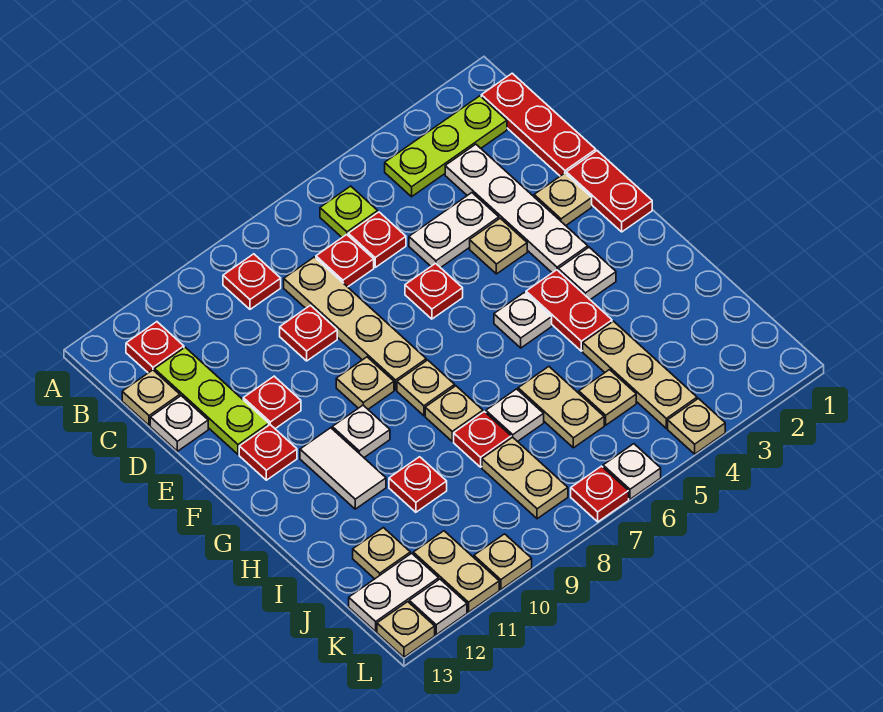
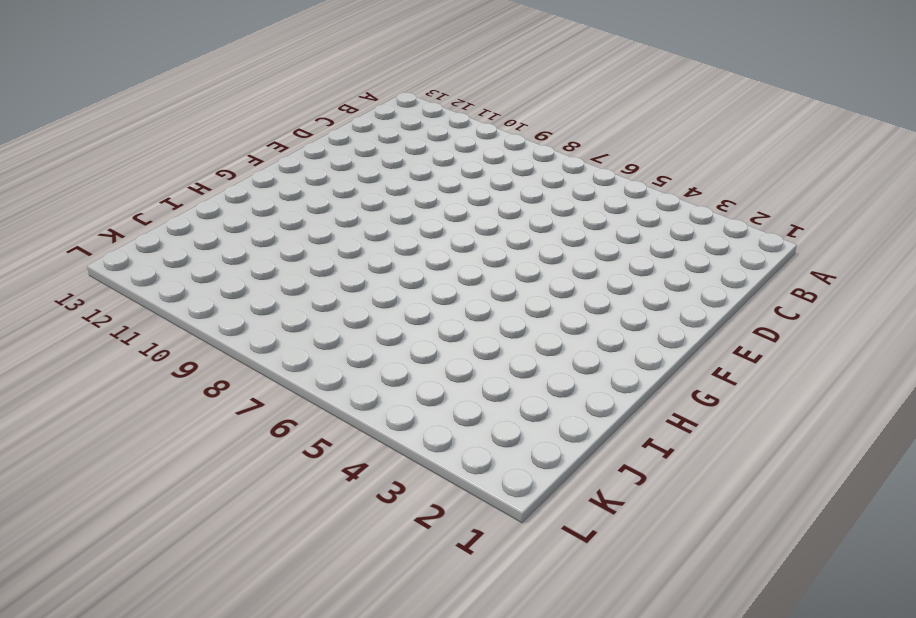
none -> red plate B1:D1 level 1
none -> lime plate B2:B4 level 1
none -> lime plate B6 level 1
none -> red plate B9 level 1

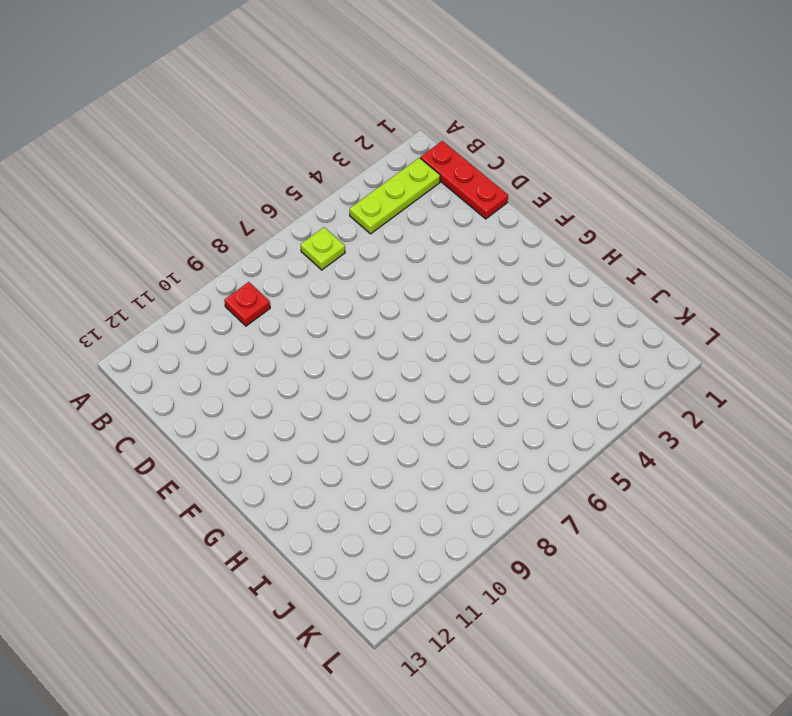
none -> red plate B12 level 1
none -> white plate C3:F3 level 1
none -> red plate C6 level 1
none -> red plate C7 level 1

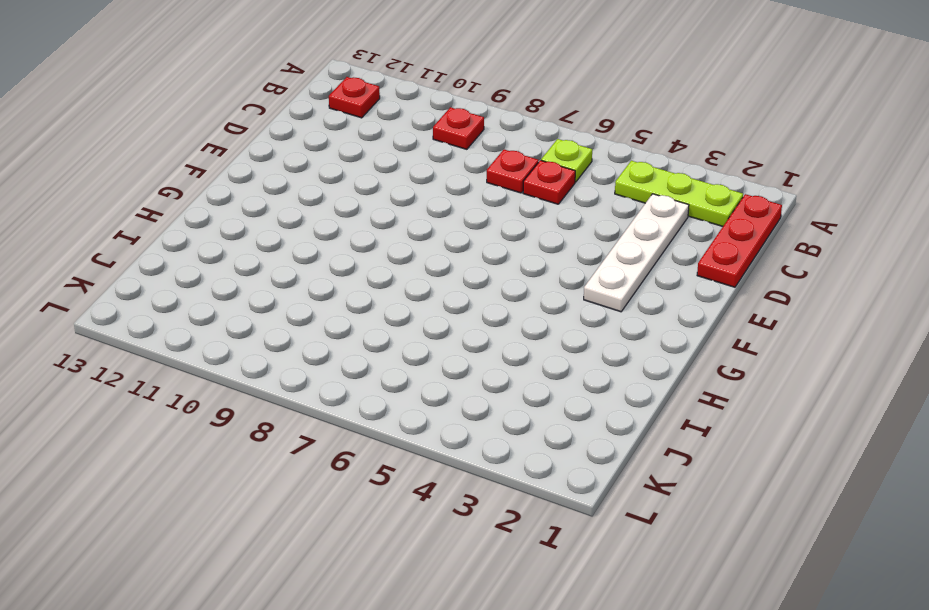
none -> tan plate C8:F8 level 1
none -> lime plate C12:E12 level 1
none -> tan plate C13 level 1
none -> white plate D4:D5 level 1

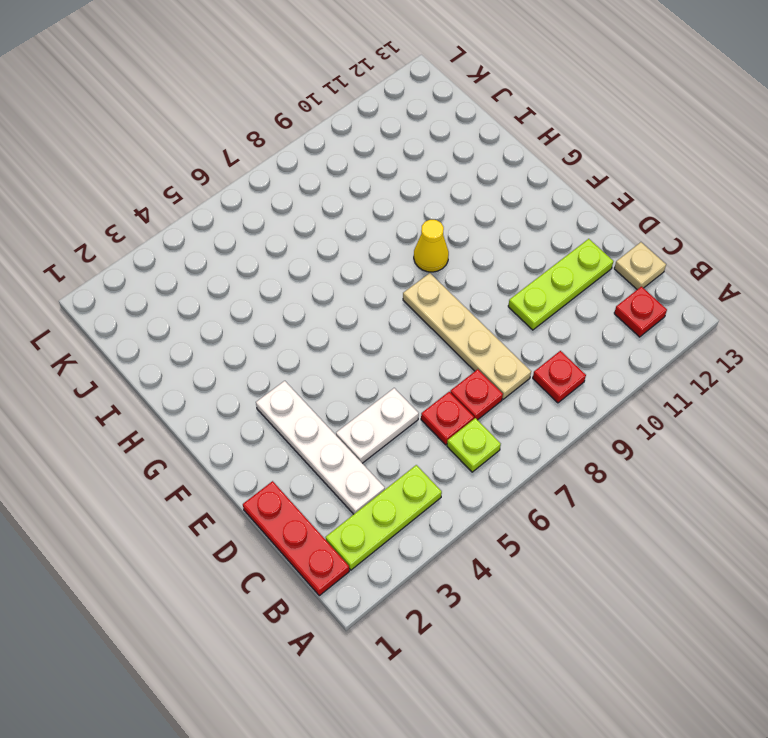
lime plate D10:D12 level 1 -> lime plate C12:E12 level 1
yellow cone G9 level 1 -> none
none -> red plate D9 level 1
none -> white plate D13 level 1
none -> red plate E1:F1 level 1
none -> tan plate E2 level 1

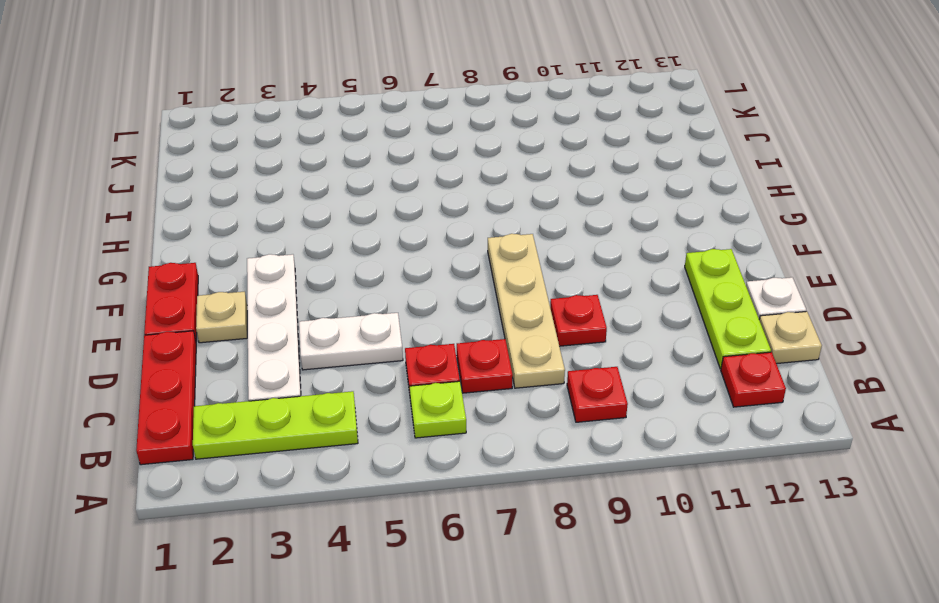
none -> tan plate E4 level 1
none -> red plate E6 level 1
none -> red plate E11 level 1
none -> tan plate F9 level 1

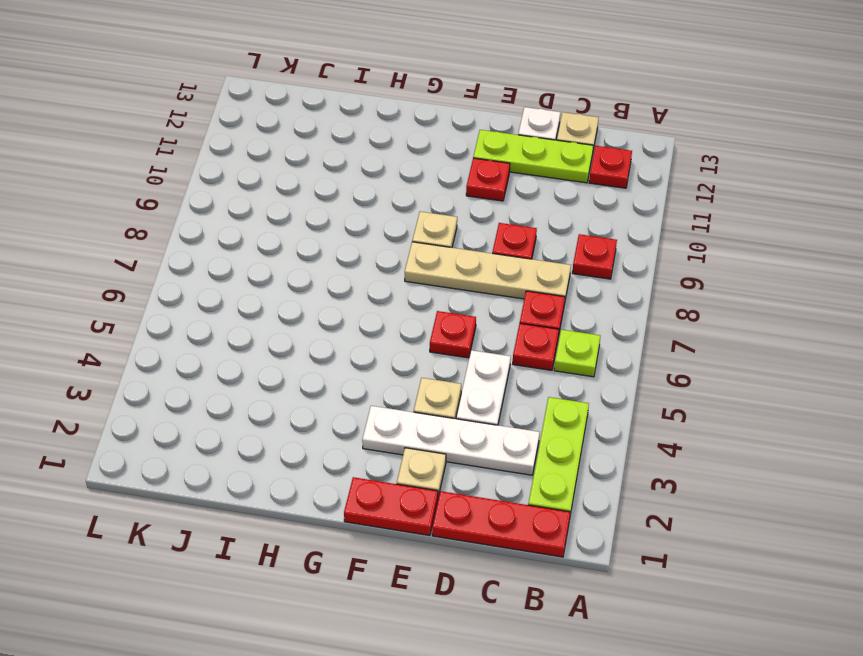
none -> red plate F12 level 1
none -> white plate G3 level 1
none -> red plate G4:H4 level 1
none -> white plate G5 level 1

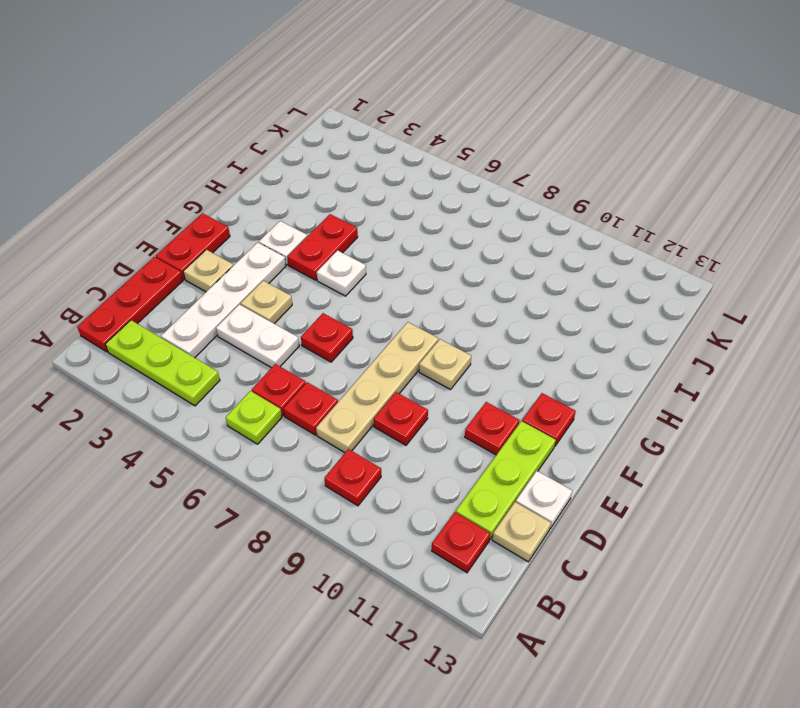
none -> tan plate G8 level 1
none -> white plate G10 level 1
none -> white tile G11:H11 level 1
none -> tan plate H8 level 1

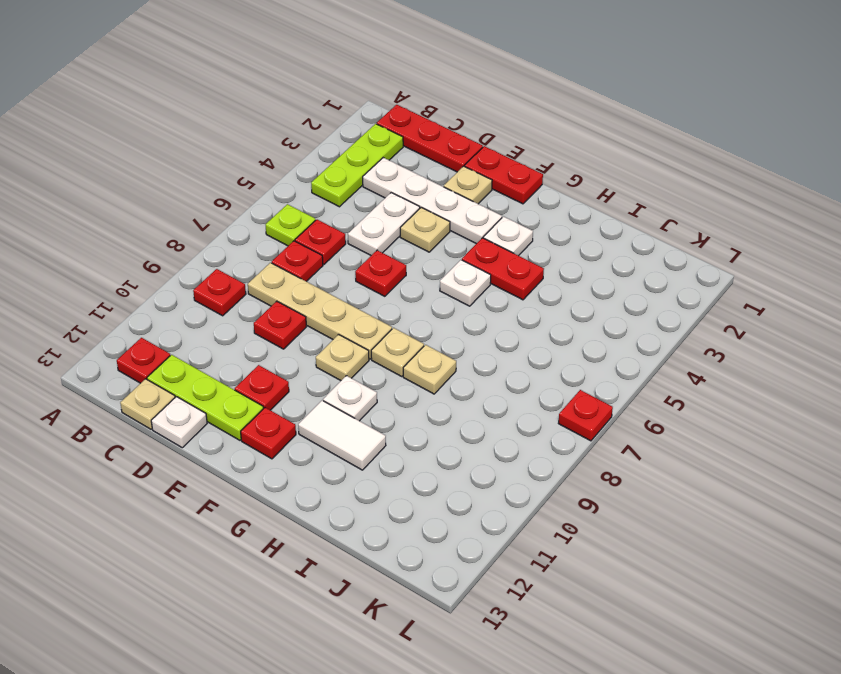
none -> tan plate I4:K4 level 1
none -> tan plate I6:J6 level 1
none -> white plate I7 level 1
none -> red plate I8 level 1

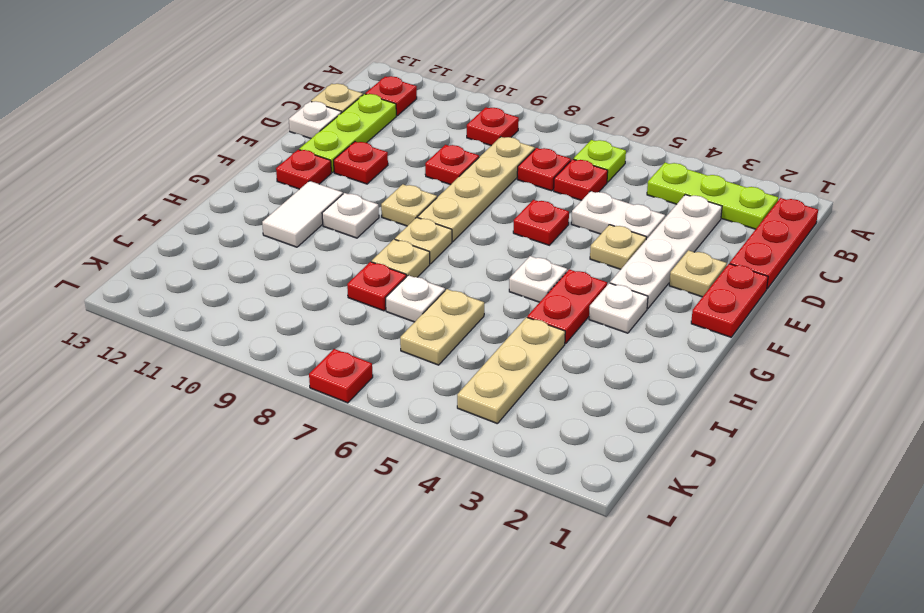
none -> red plate I10 level 1
none -> tan plate J5 level 1
none -> tan plate J8:K8 level 1
none -> tan plate J12 level 1

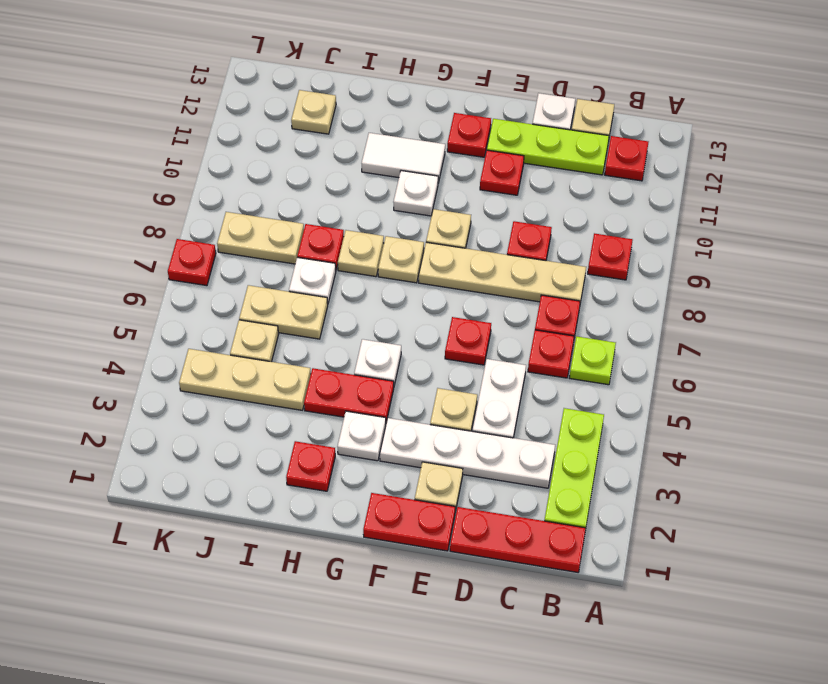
red plate H2 level 1 -> red plate I10 level 1
none -> tan plate K11:L11 level 1
none -> white plate K12:K13 level 1
none -> tan plate L4 level 1
none -> white plate L6 level 1

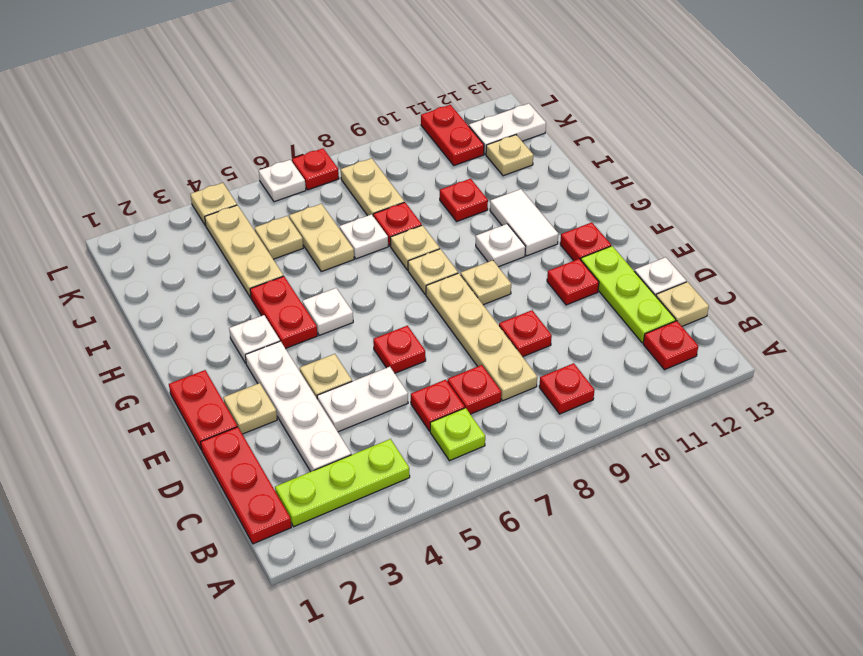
red plate K11:L11 level 1 -> tan plate K11:L11 level 1
none -> tan plate L10 level 1
none -> white plate L12 level 1
none -> tan plate L13 level 1

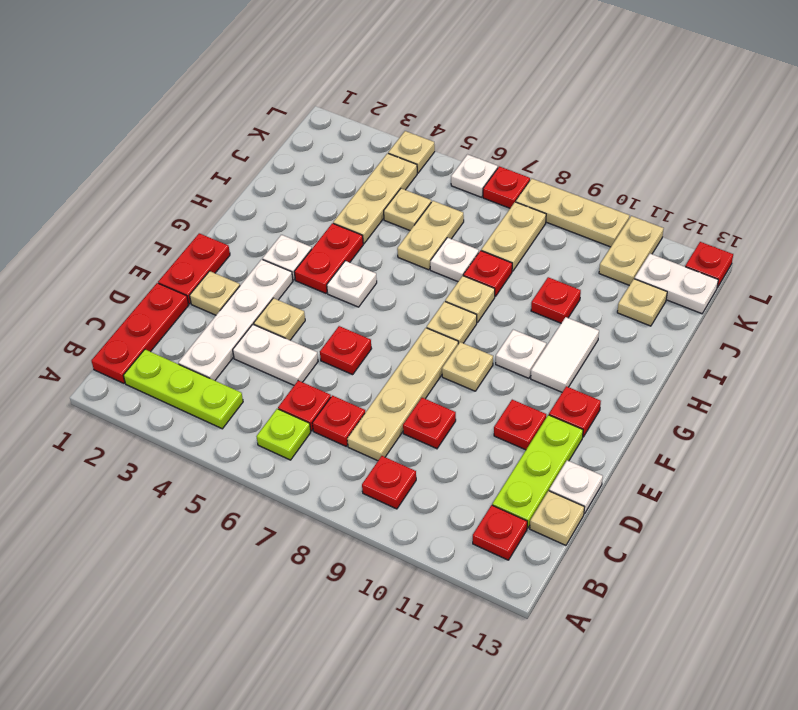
tan plate L8:L10 level 1 -> tan plate L10 level 1
red plate L13 level 1 -> tan plate L13 level 1
none -> white plate L12 level 1

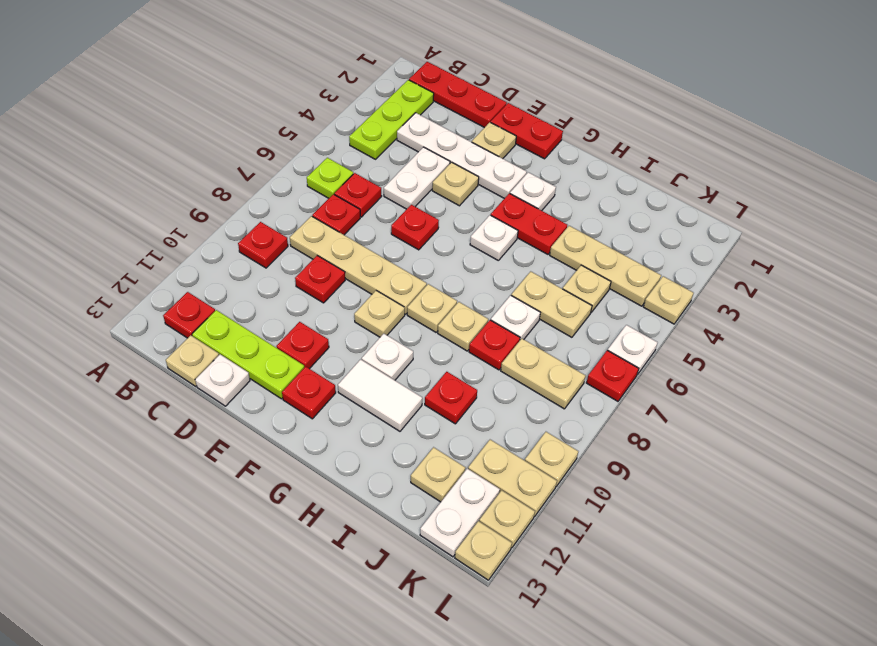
tan plate L12 level 1 -> white plate L12 level 1

